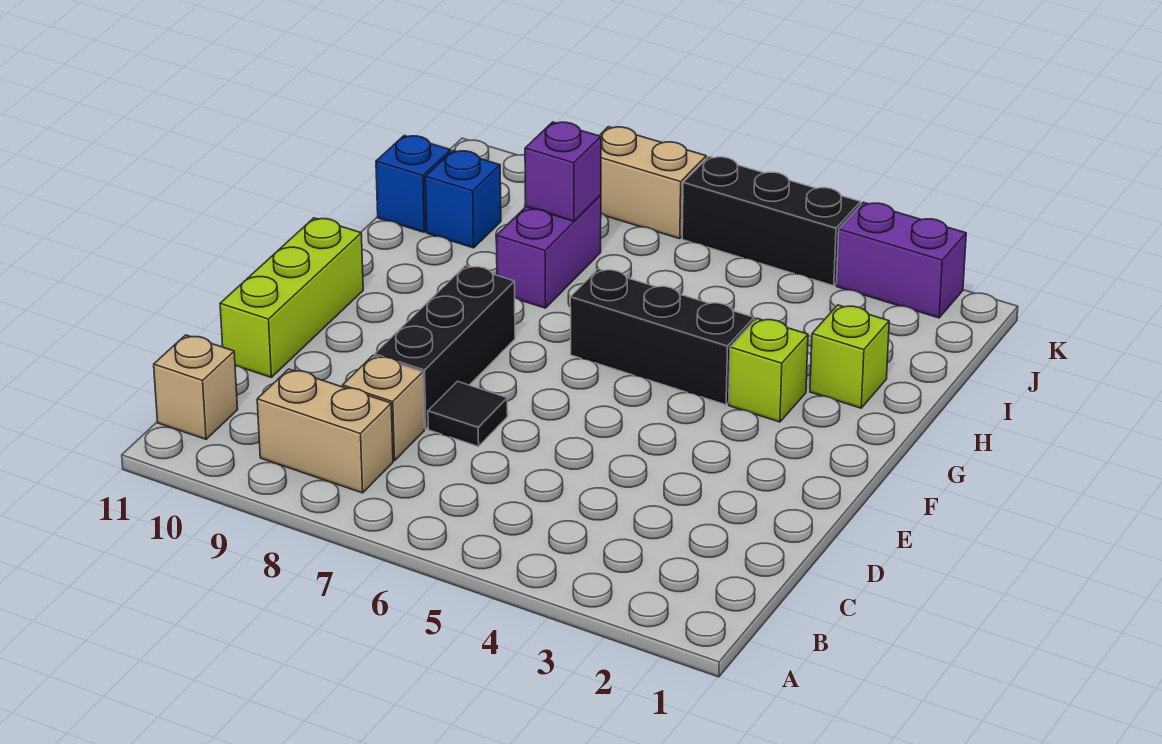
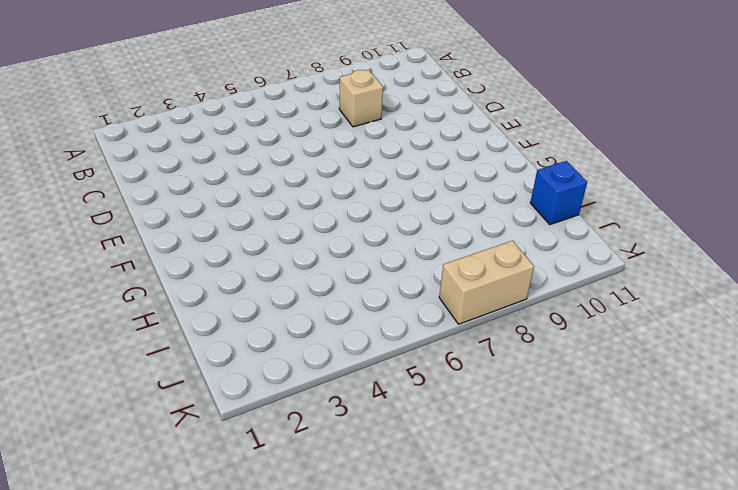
none -> tan brick B8:B9 level 1
none -> tan brick B11 level 1
none -> black tile D7 level 1

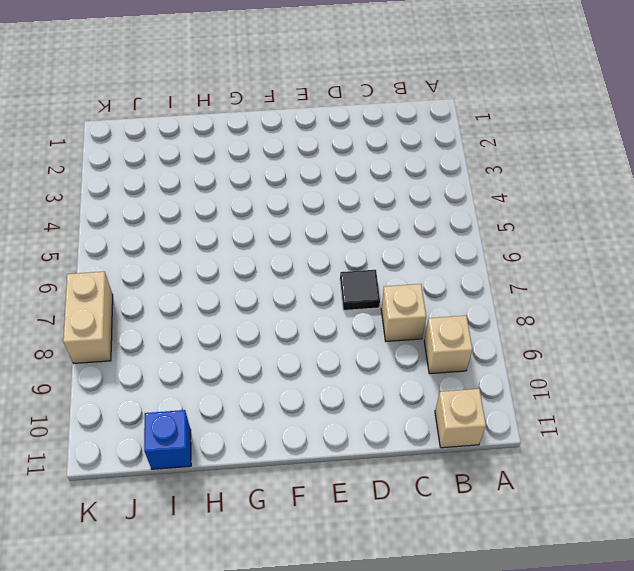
tan brick B9 level 1 -> tan brick B8:B9 level 1
none -> black brick D8:F8 level 1
none -> lime brick D11:F11 level 1
none -> lime brick G3 level 1

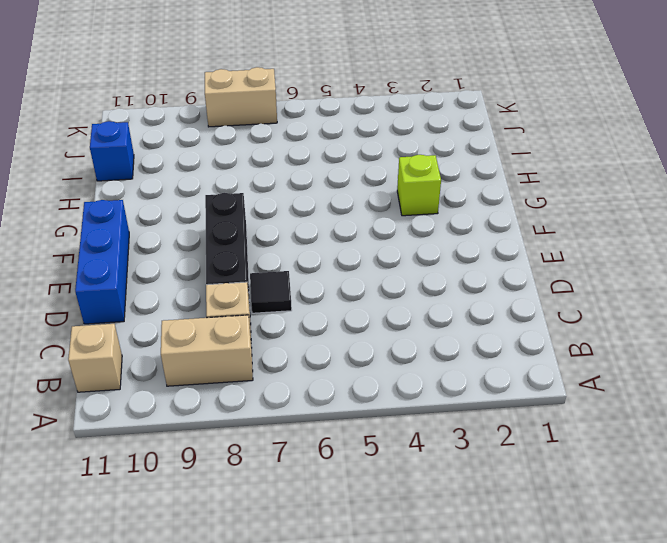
blue brick D11:F11 level 1 -> lime brick D11:F11 level 1
none -> black brick G4:G6 level 1
none -> lime brick H2 level 1
none -> purple brick H8:I8 level 1

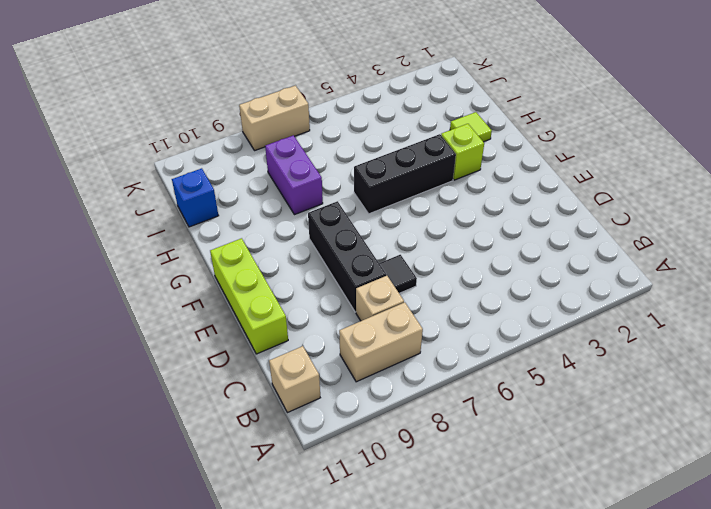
lime tile H2 level 1 -> lime brick H2 level 1
none -> blue brick I10 level 1
none -> purple brick K2:K3 level 1
none -> black brick K4:K6 level 1

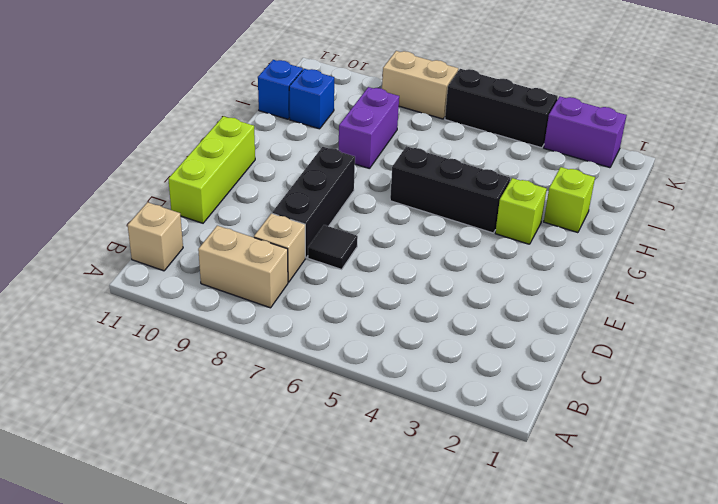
none -> purple brick I8 level 2

